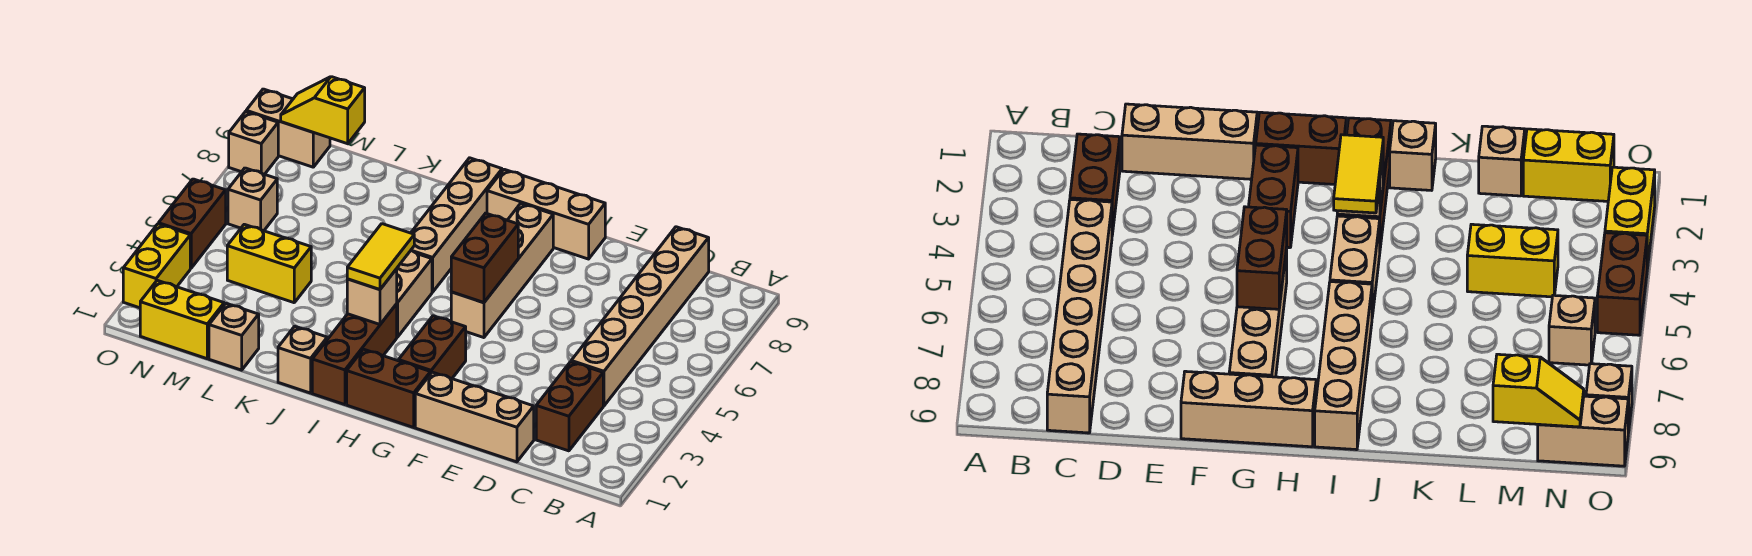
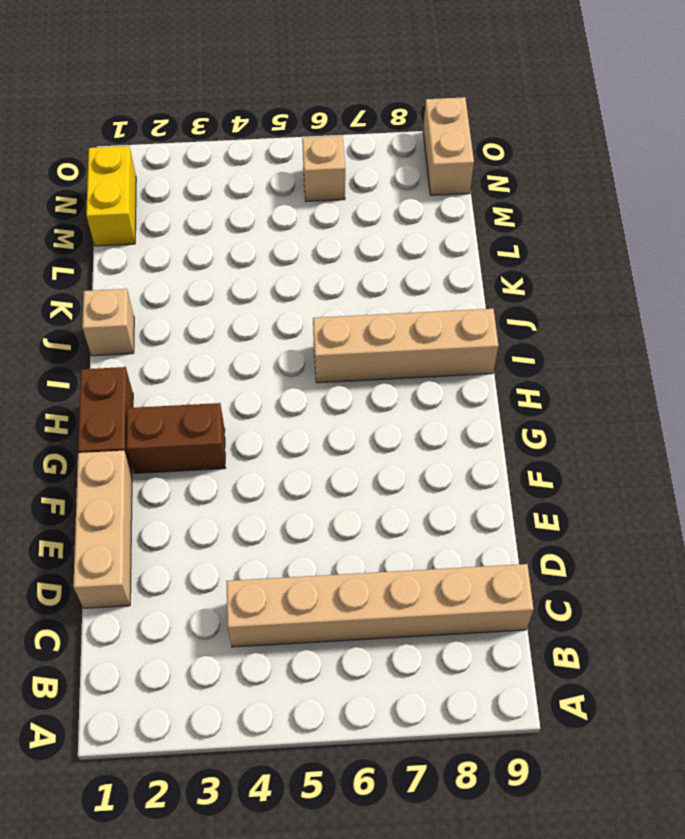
none -> brown brick C2:C3 level 1
none -> tan brick F9:H9 level 1
none -> tan brick G5:G8 level 1

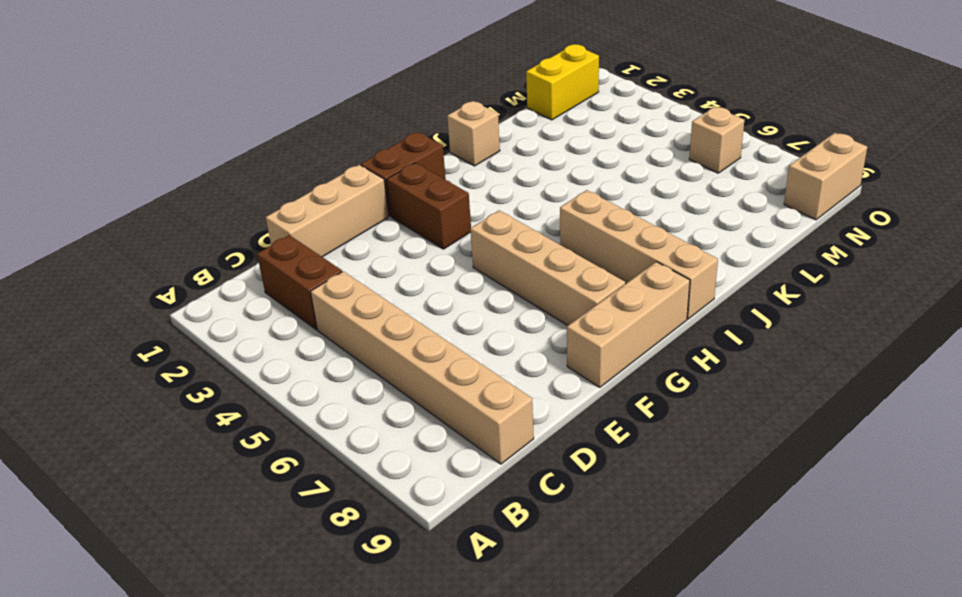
none -> brown brick I1:I3 level 1
none -> tan brick I4:I5 level 1
none -> tan brick L1 level 1

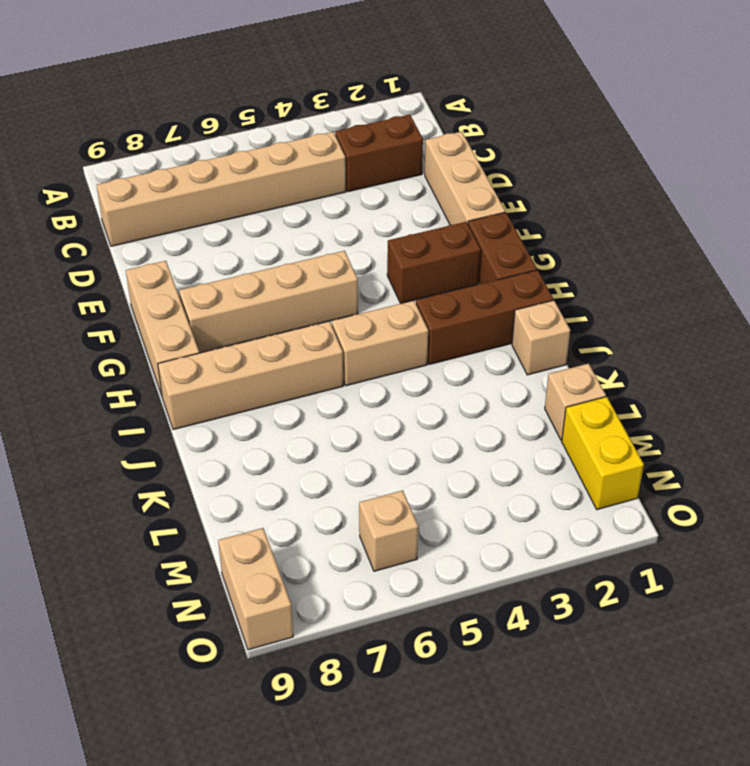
none -> yellow brick L4:M4 level 1
none -> yellow brick O2:O3 level 1
none -> brown brick O4:O5 level 1

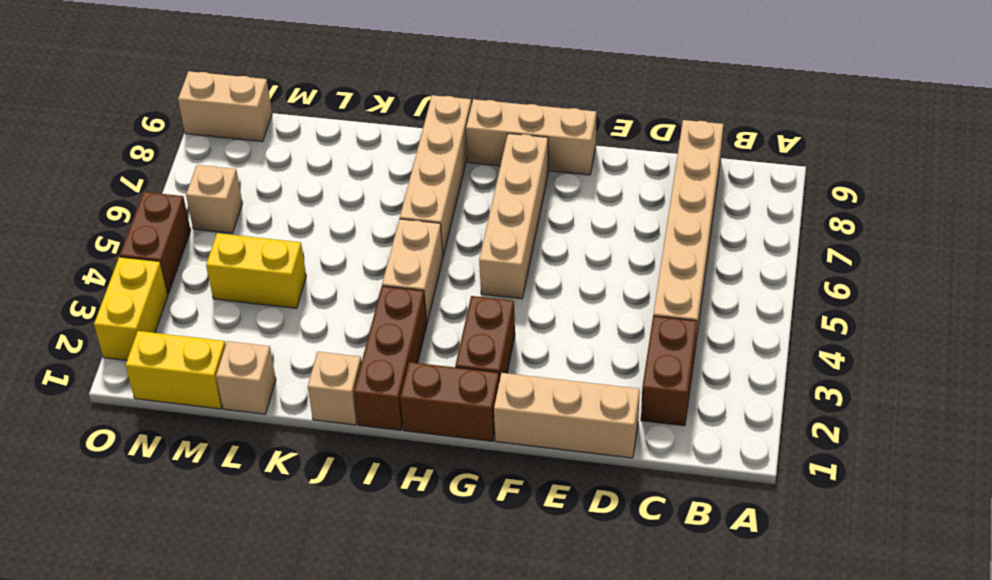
none -> tan brick O8 level 1
none -> brown brick G5:G6 level 2
none -> tan brick I3 level 2

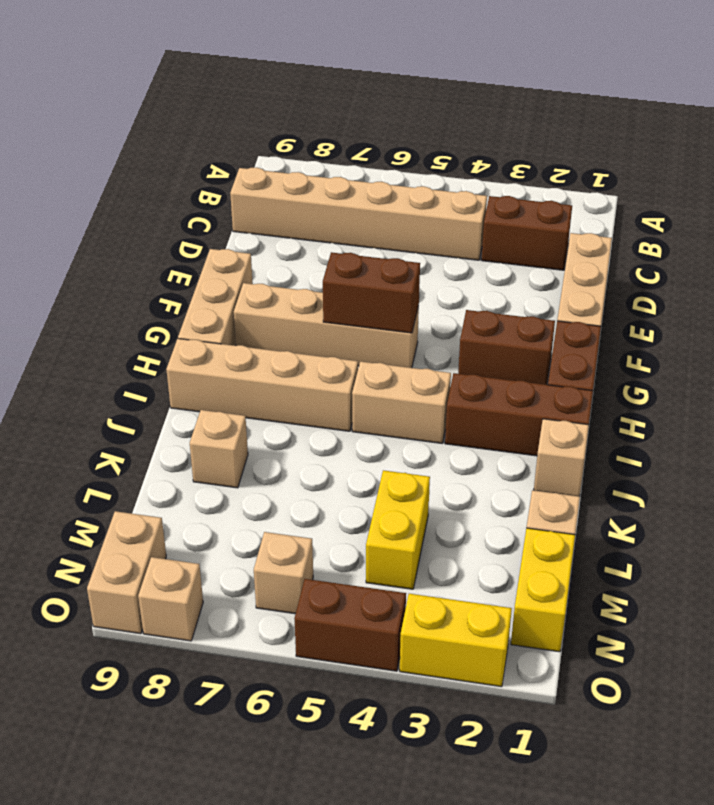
tan brick K8 level 1 -> tan brick I3 level 2
none -> yellow slope M9:N9 level 2 top M
none -> yellow tile I3:I4 level 3

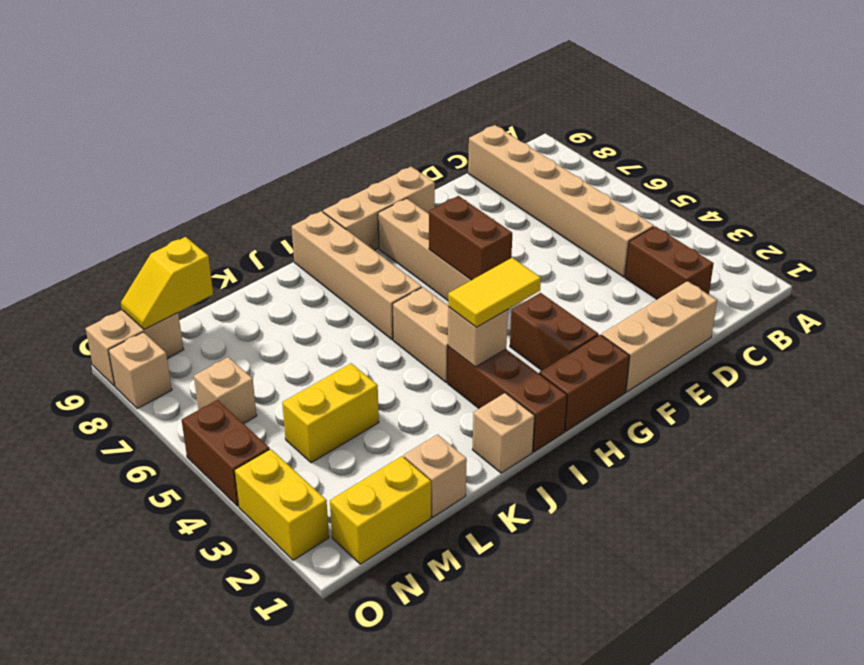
yellow tile H3:I3 level 3 -> yellow tile I3:I4 level 3

